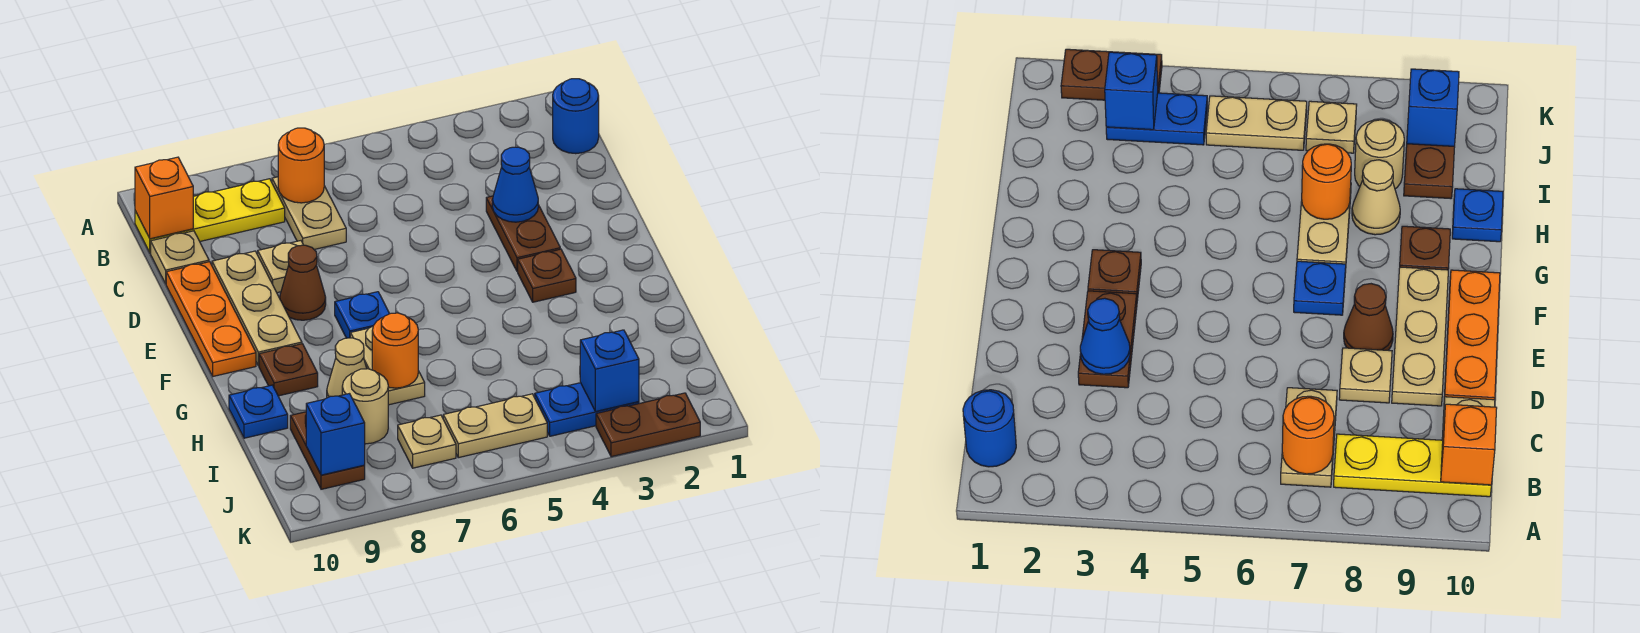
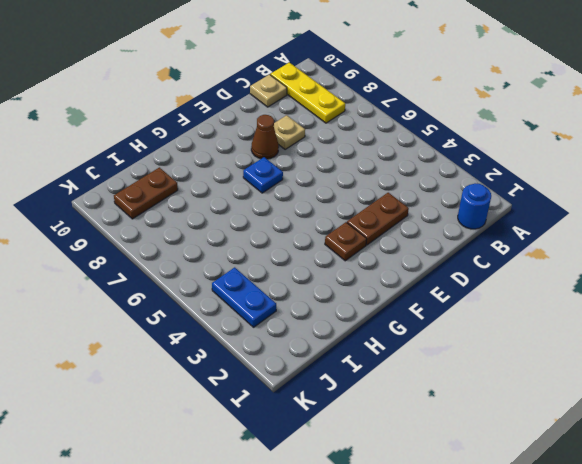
none -> tan plate B7:C7 level 1
none -> tan plate D9:F9 level 1
none -> orange plate D10:F10 level 1

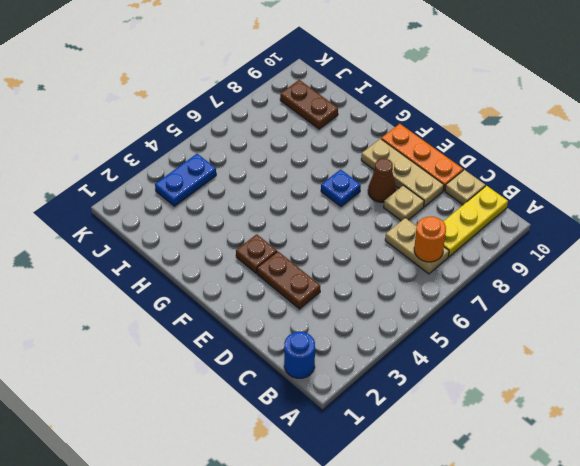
none -> tan plate G7:H7 level 1
none -> brown plate G9 level 1
none -> tan cone H8 level 1

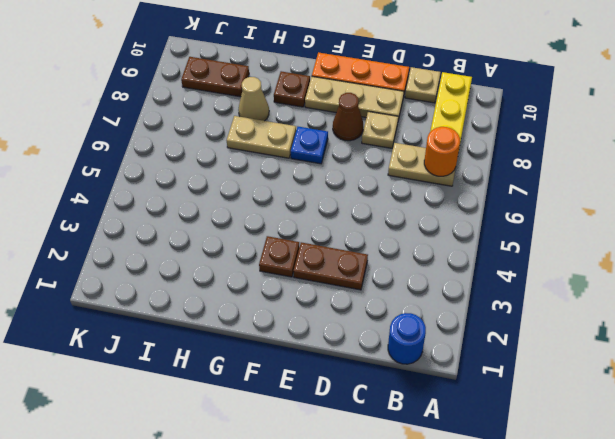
none -> blue plate H10 level 1
none -> tan round brick I8 level 1
none -> blue plate J3:J4 level 1

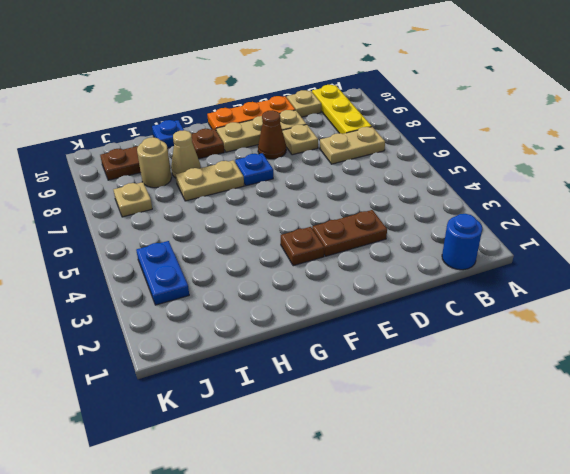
none -> tan plate J5:J6 level 1
none -> brown plate K2:K3 level 1
none -> orange round brick B7 level 2

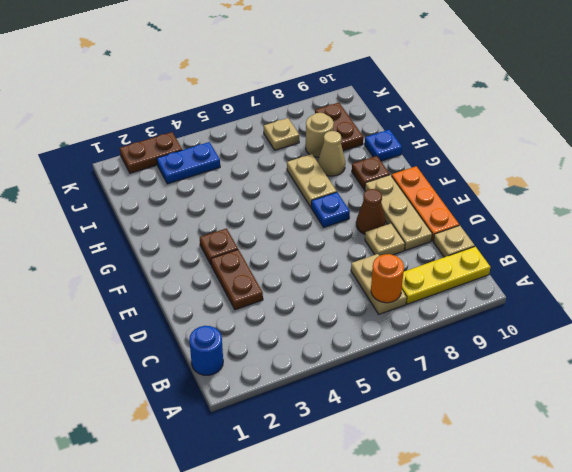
none -> tan plate J5:J6 level 1
none -> orange brick B10 level 2
none -> blue cone D3 level 2

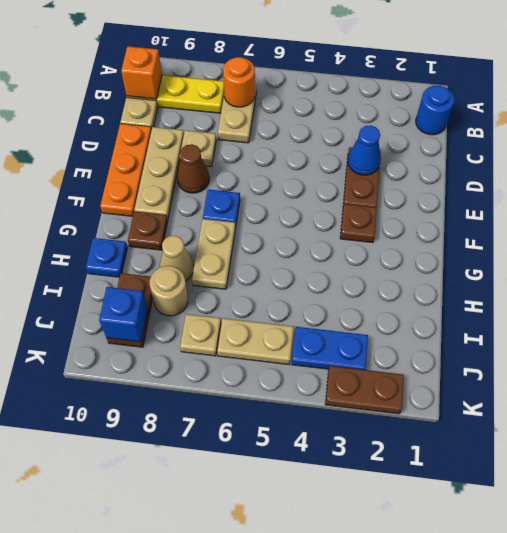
none -> orange round brick H7 level 2
none -> blue brick J3 level 2

